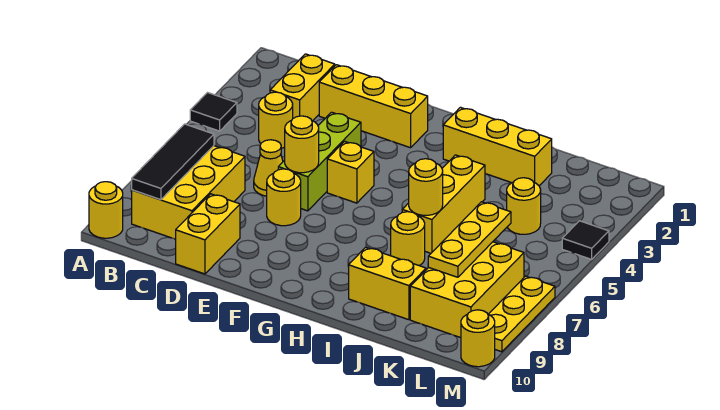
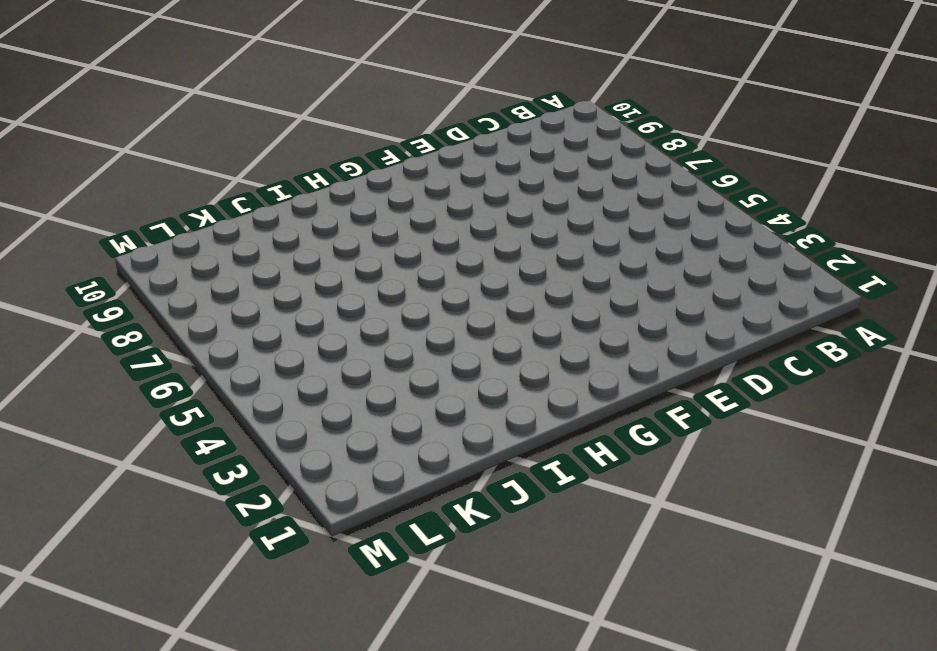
none -> black tile A4 level 1
none -> yellow round brick A10 level 1
none -> yellow brick B7:C9 level 1

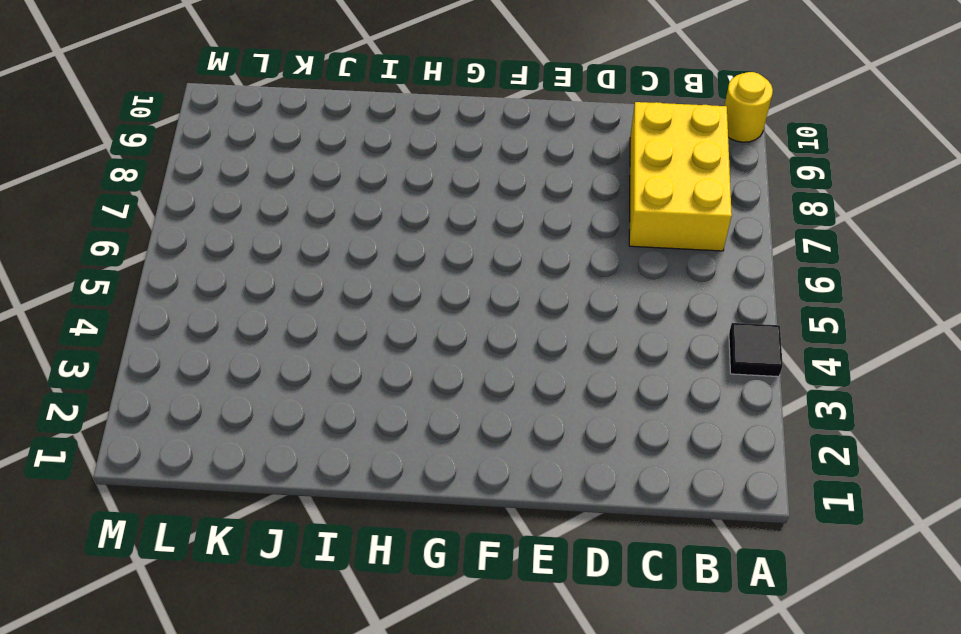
none -> yellow brick C2:C3 level 1
none -> yellow round brick C4 level 1
none -> yellow brick D2:F2 level 1

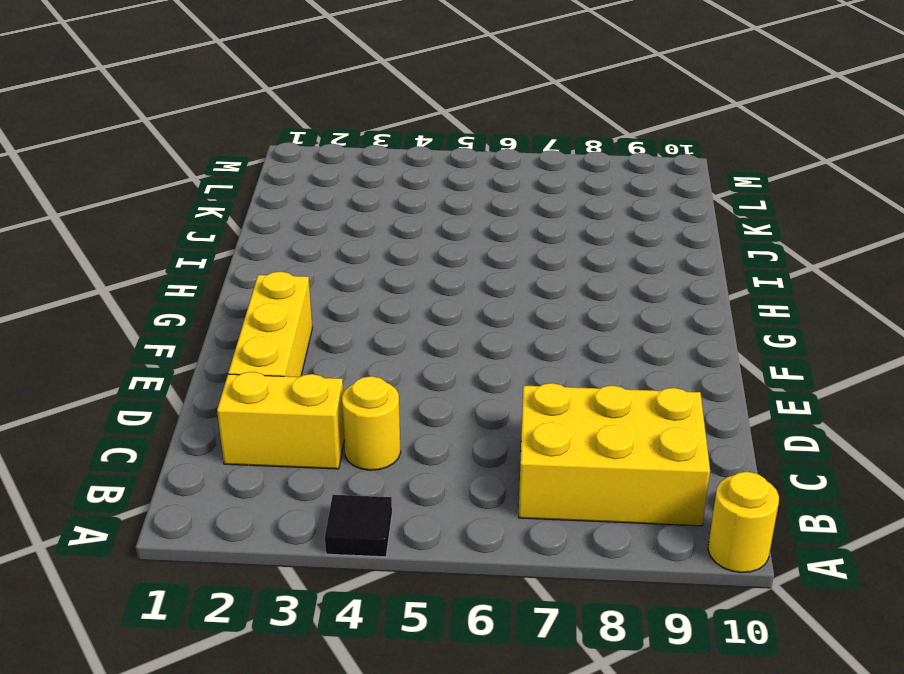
none -> yellow cone D6 level 1
none -> yellow brick D9:D10 level 1
none -> lime brick E4:E6 level 1

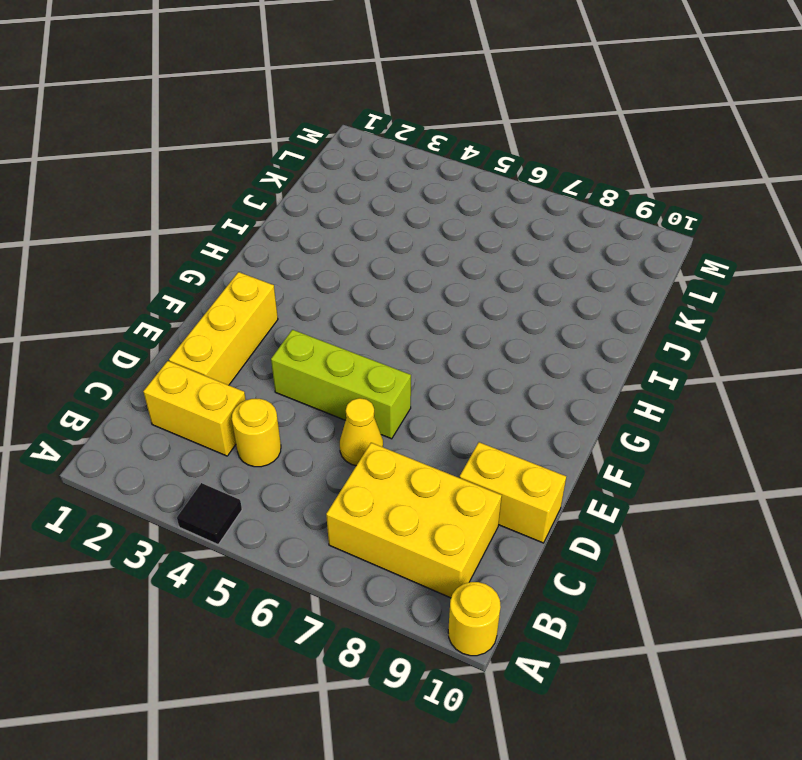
none -> yellow round brick E7 level 1
none -> yellow brick F5 level 1
none -> yellow brick H2:J2 level 1

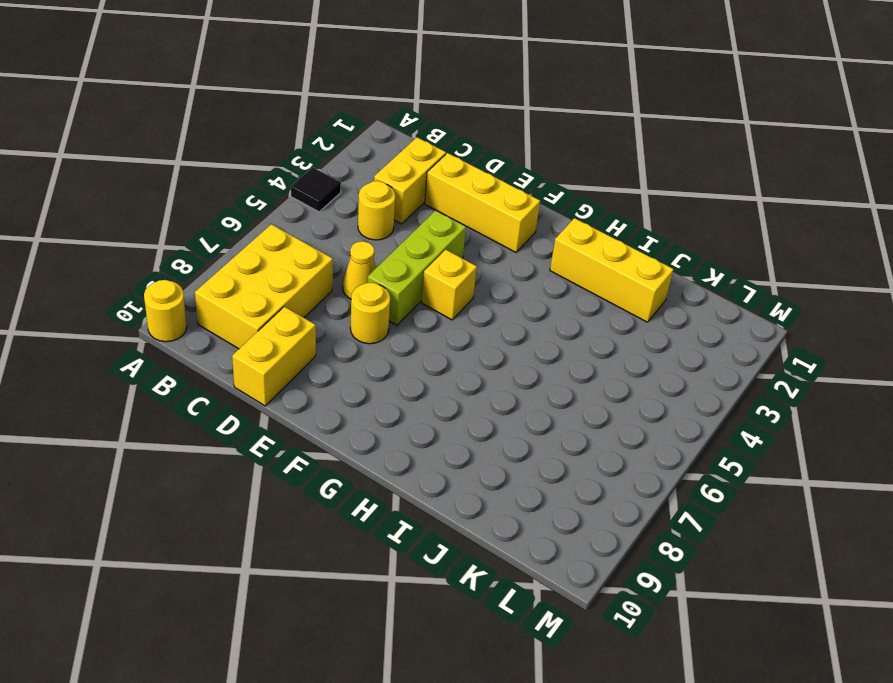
none -> yellow brick I4:I6 level 1
none -> yellow round brick I7 level 1
none -> yellow brick I9:J9 level 1

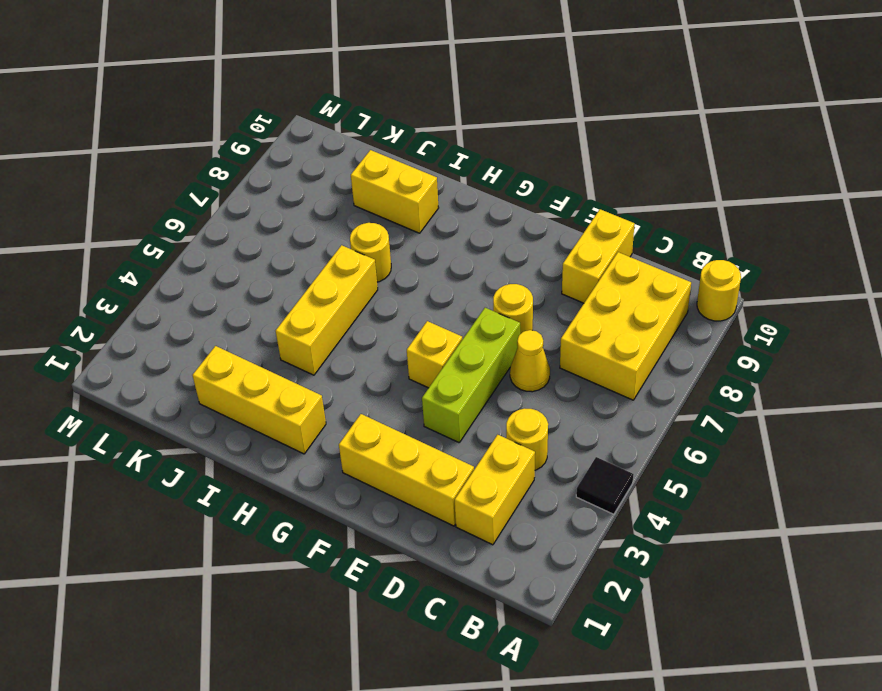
none -> yellow round brick K4 level 1
none -> yellow brick K7:L9 level 1
none -> black tile M4 level 1

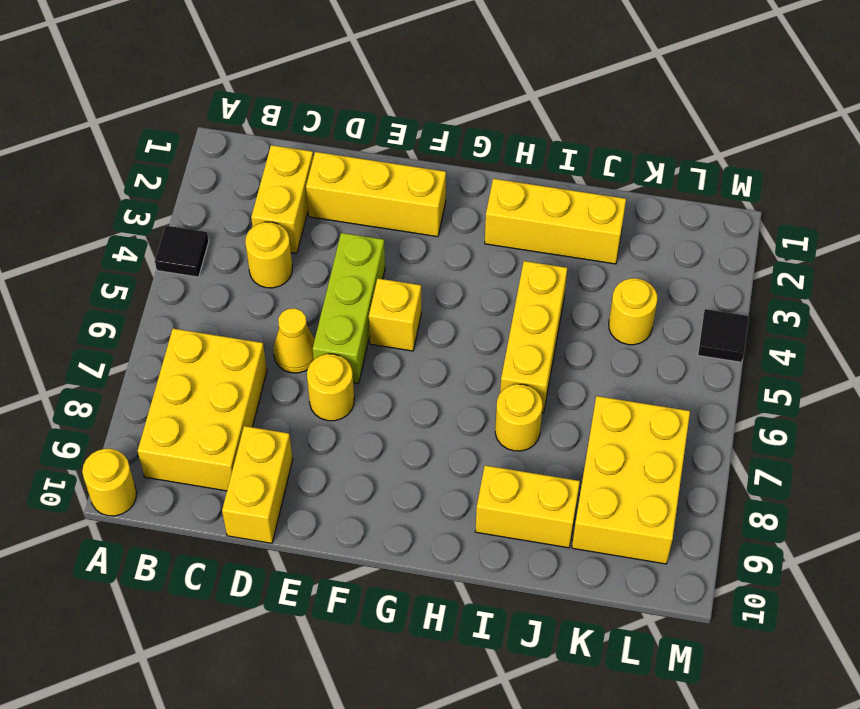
none -> yellow plate M7:M9 level 1
none -> yellow round brick M10 level 1
none -> black tile B7:B9 level 2

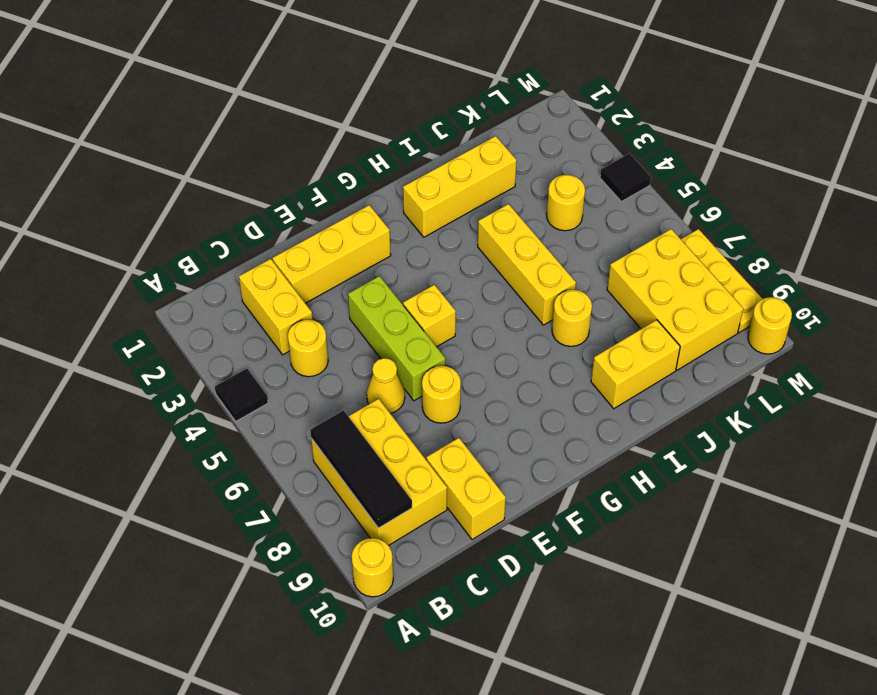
none -> yellow round brick E6 level 2
none -> yellow round brick I6 level 2
none -> yellow plate K6:K8 level 2

